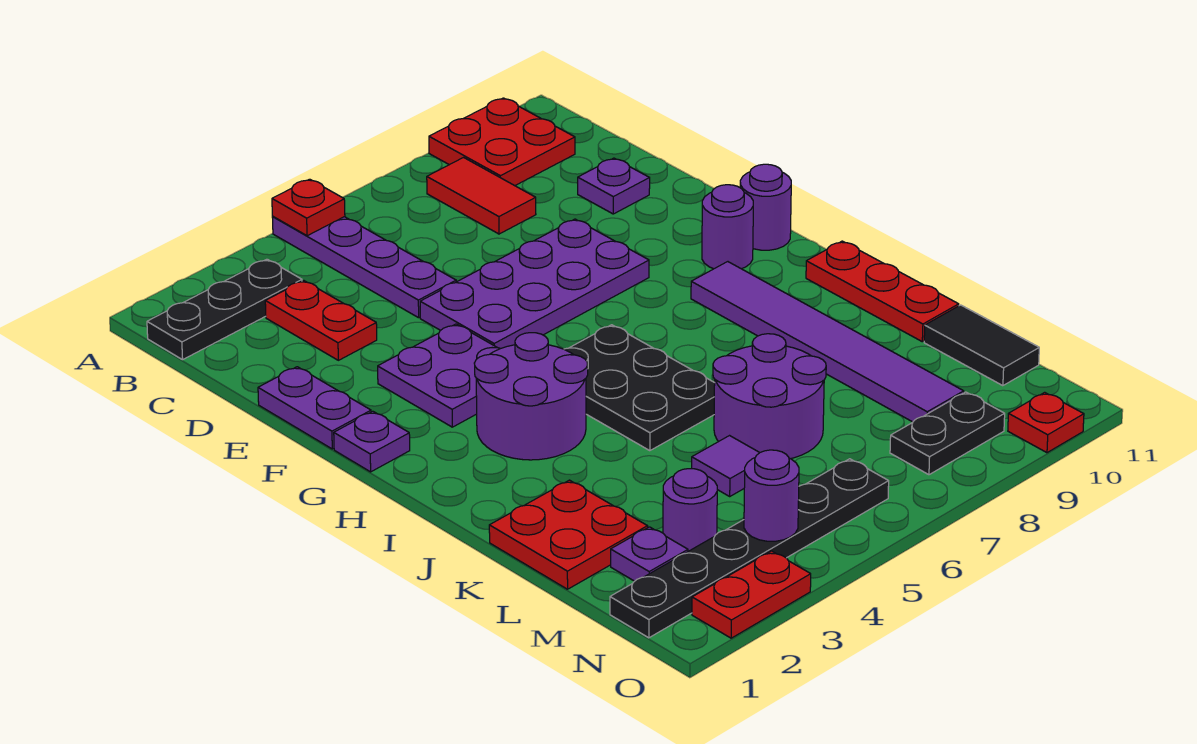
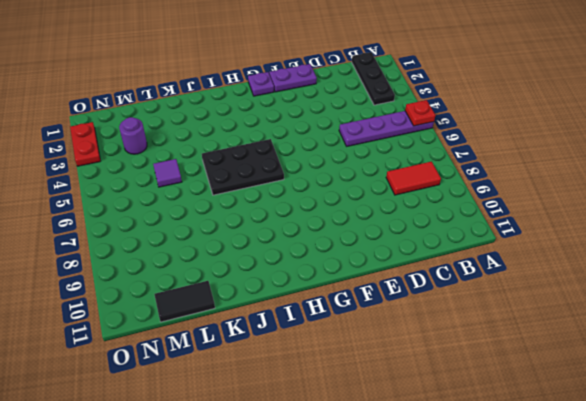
none -> red plate A9:B10 level 1
none -> red plate C3:D3 level 1
none -> purple plate D10 level 1

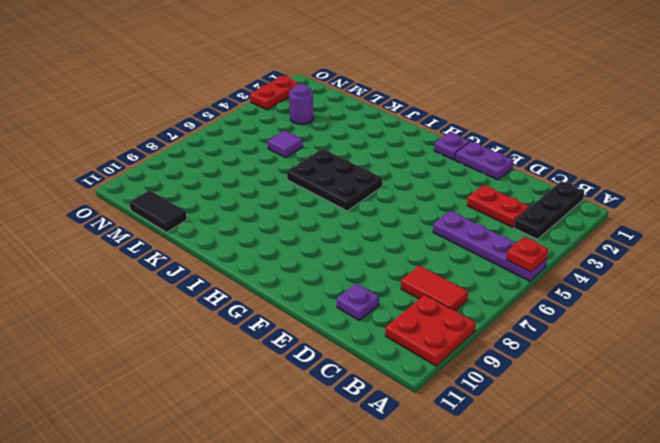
none -> purple plate E5:F8 level 1
none -> purple plate F3:G4 level 1
none -> purple round brick G10 level 1

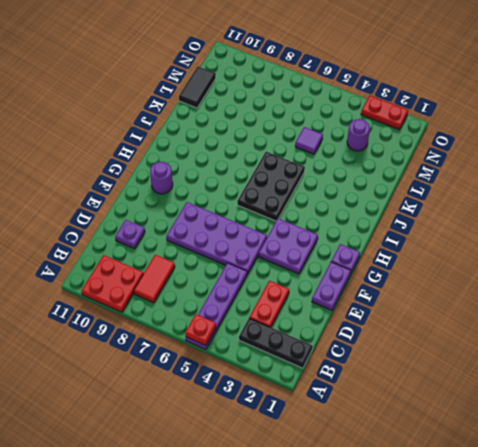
none -> purple round brick G11 level 1
none -> purple round brick H3:I4 level 1
none -> purple tile H9:M9 level 1

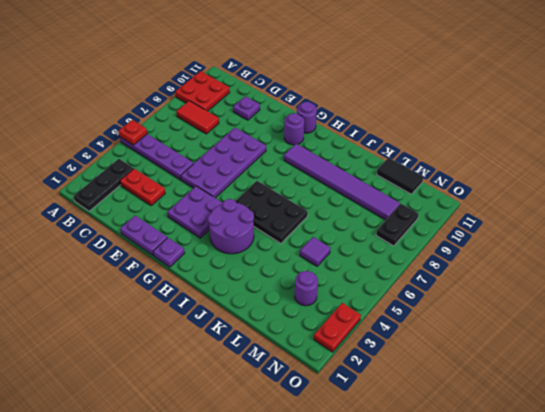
none -> red plate I11:K11 level 1
none -> red plate K1:L2 level 1
none -> purple round brick K6:L7 level 1

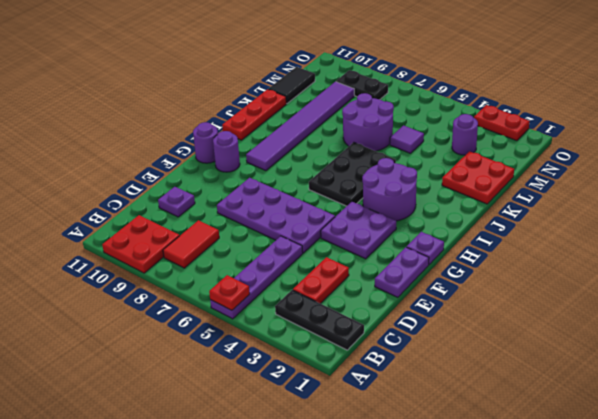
none -> purple plate M2 level 1
none -> black plate N1:N6 level 1
none -> red plate O10 level 1

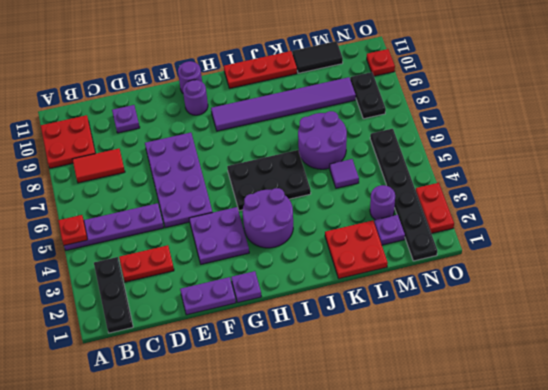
none -> purple round brick N4 level 2

